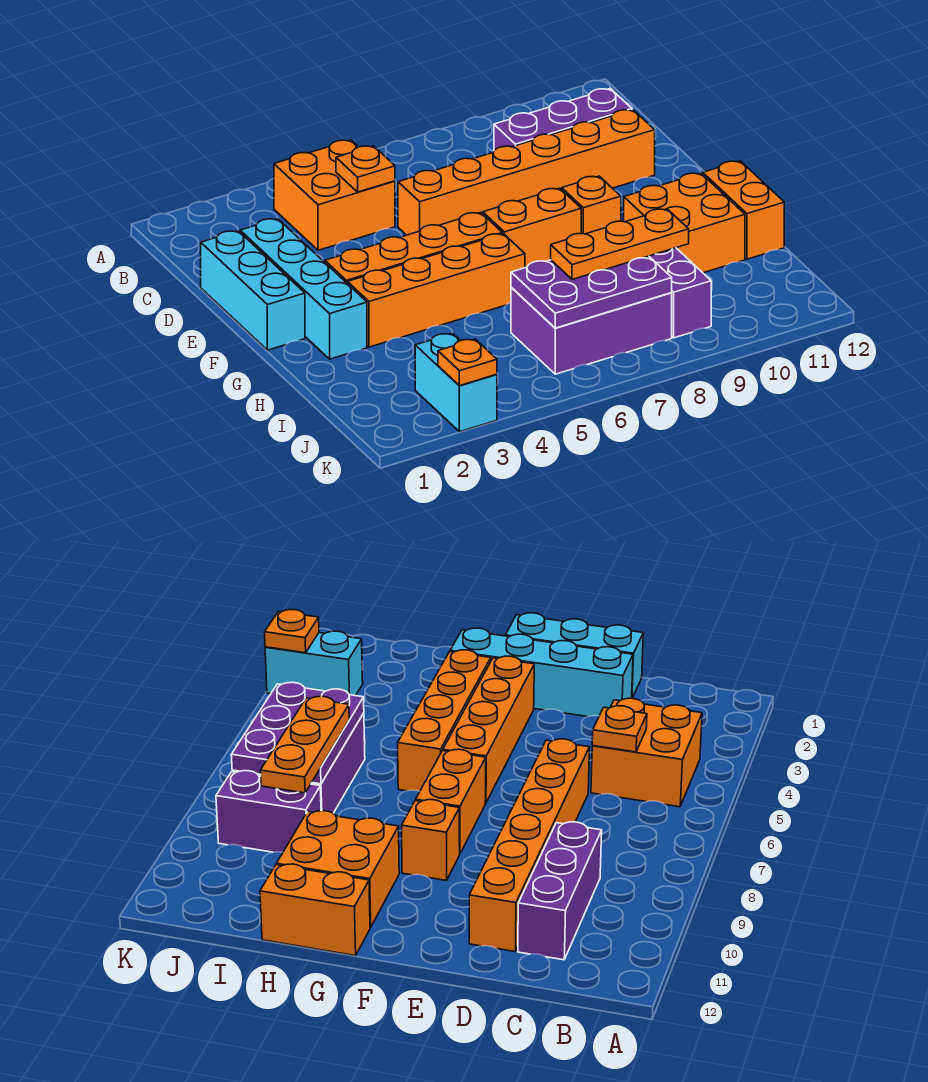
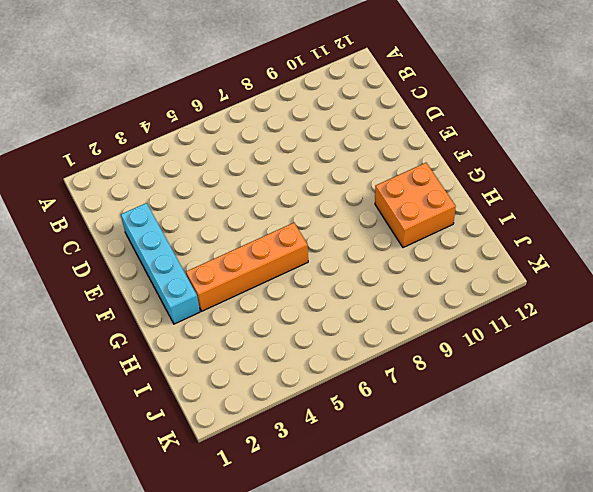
none -> orange brick B4:C5 level 1
none -> purple brick C9:C11 level 1
none -> cyan brick D1:F1 level 1

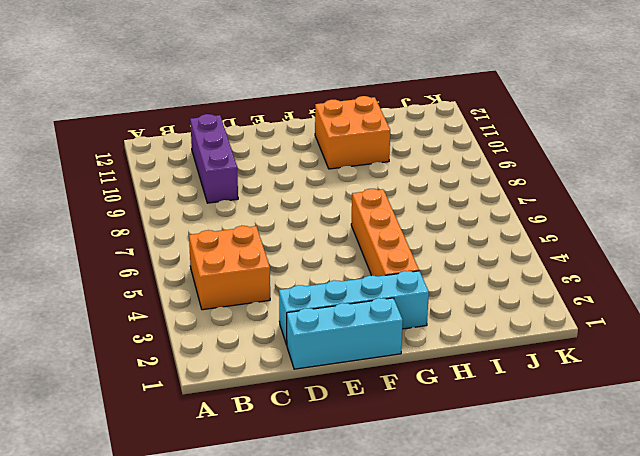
none -> orange brick D6:D11 level 1
none -> orange brick F3:F6 level 1
none -> orange brick F7:F8 level 1

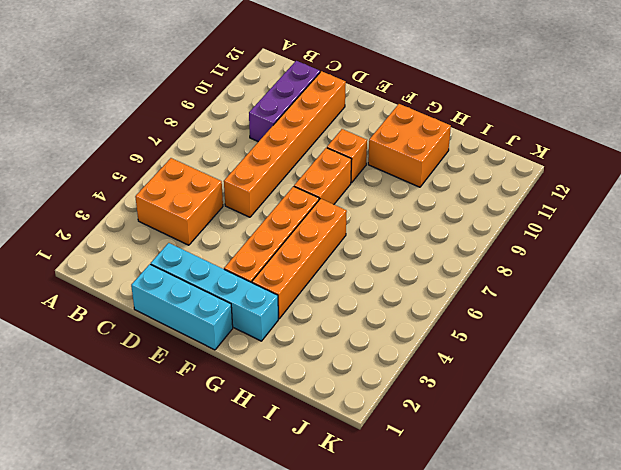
none -> orange brick G12:H12 level 1
none -> purple brick I6:J8 level 1
none -> purple brick I9:J9 level 1

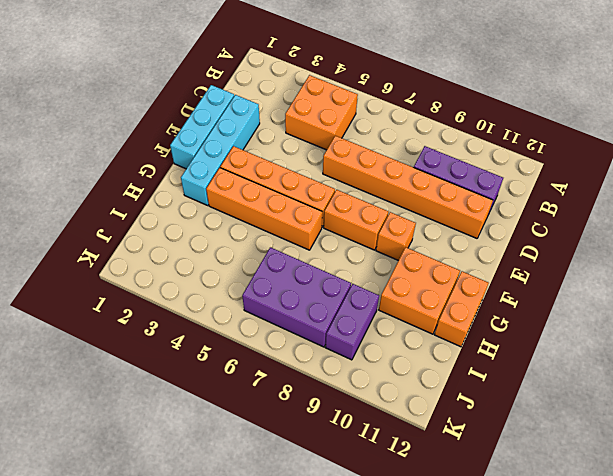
none -> cyan brick J3:K3 level 1
none -> orange plate C5 level 2
none -> purple plate I6:J8 level 2

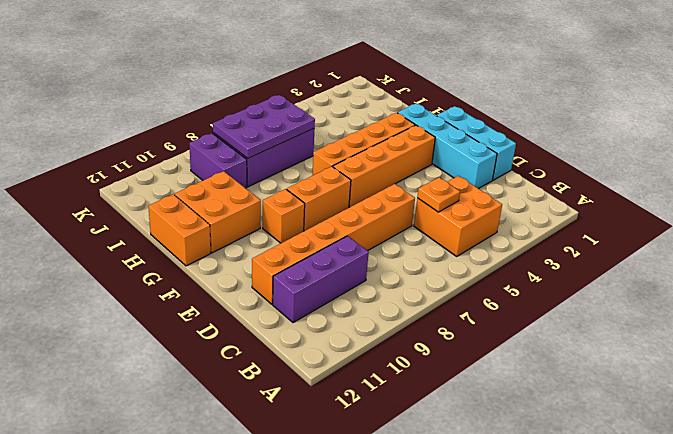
none -> cyan brick J3:K3 level 1
none -> orange plate K3 level 2
none -> orange plate I7:I9 level 3

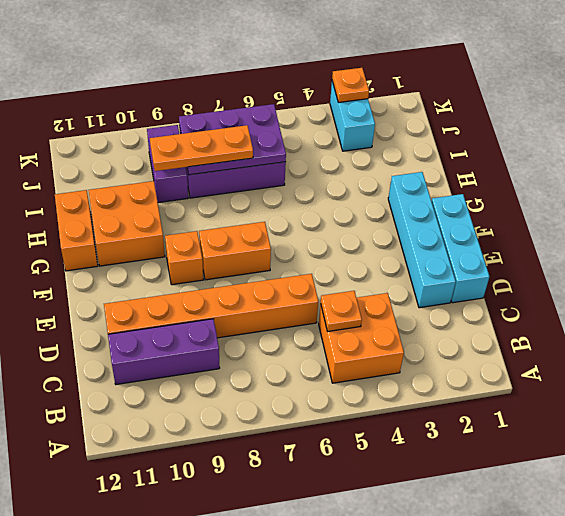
none -> orange brick F3:F6 level 1
none -> orange brick G3:G6 level 1

